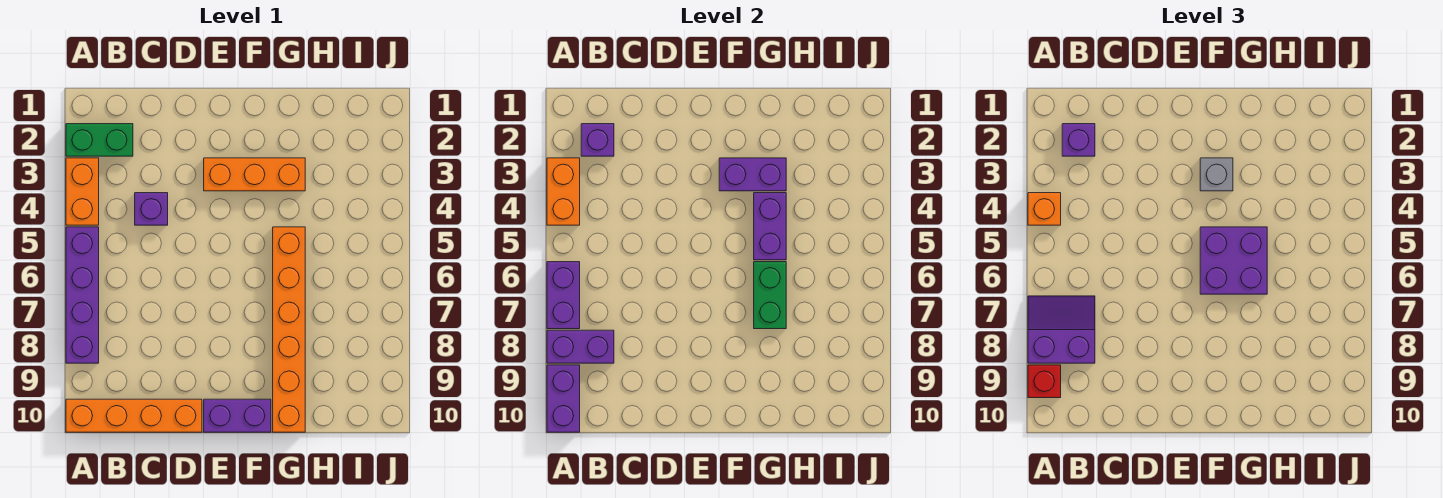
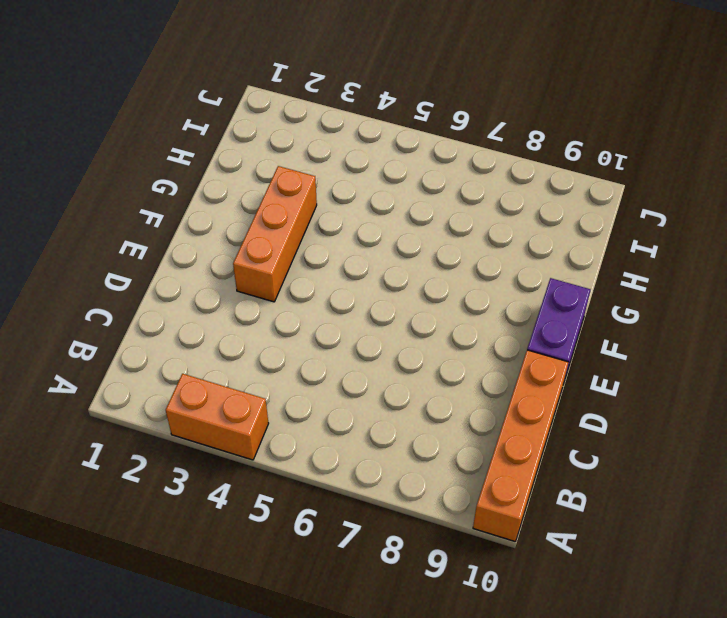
none -> green brick A2:B2 level 1
none -> purple brick A5:A8 level 1
none -> purple brick C4 level 1

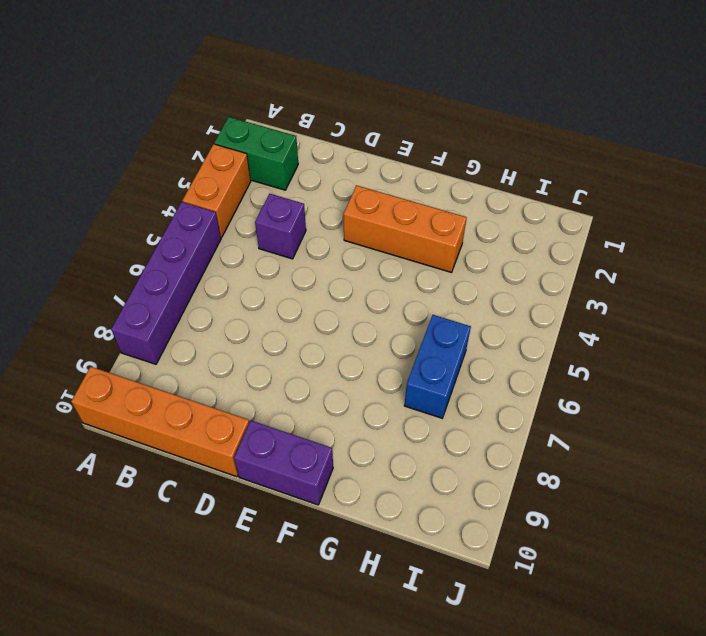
blue brick H6:H7 level 1 -> none
none -> orange brick G5:G10 level 1
none -> orange brick A3:A4 level 2
none -> purple brick A6:A7 level 2

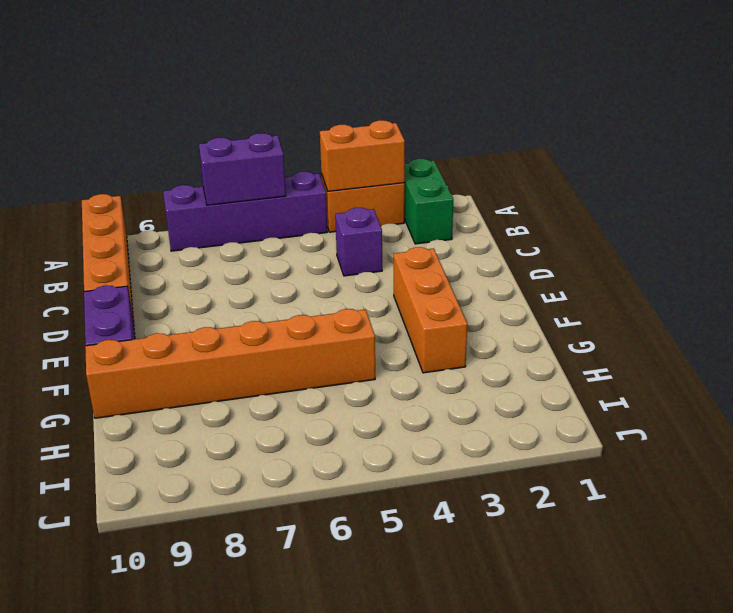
none -> purple brick A8:B8 level 2
none -> purple brick A9:A10 level 2
none -> purple brick B2 level 2

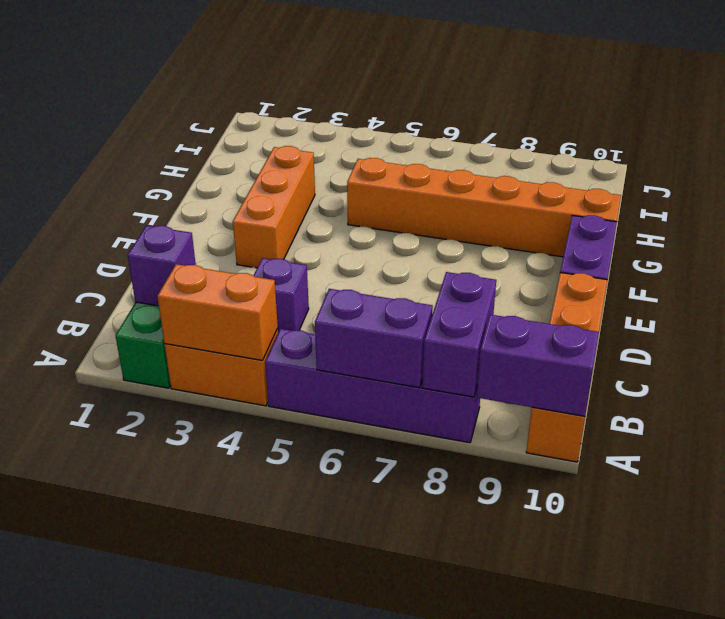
none -> purple brick F3:G3 level 2
none -> purple brick G4:G5 level 2
none -> green brick G6:G7 level 2

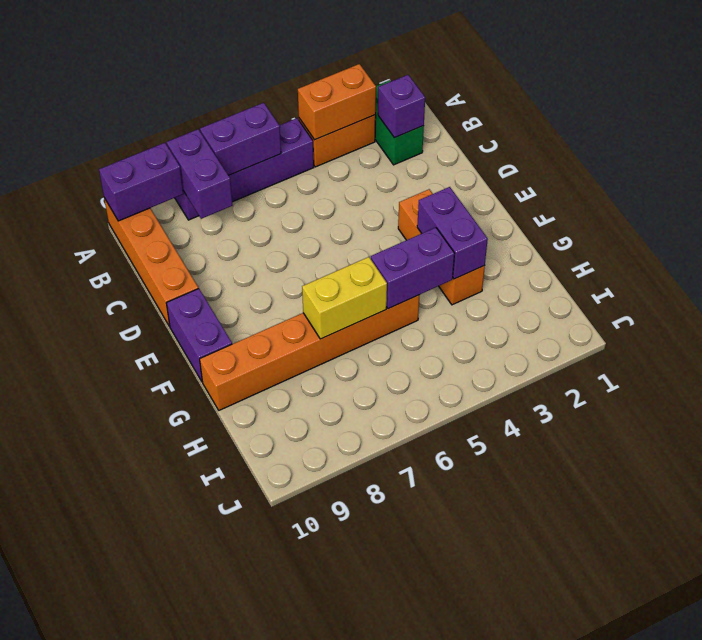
yellow brick G6:G7 level 2 -> green brick G6:G7 level 2
none -> purple brick C4 level 1
none -> orange brick A4 level 3
none -> purple slope A7:B8 level 3 top 8

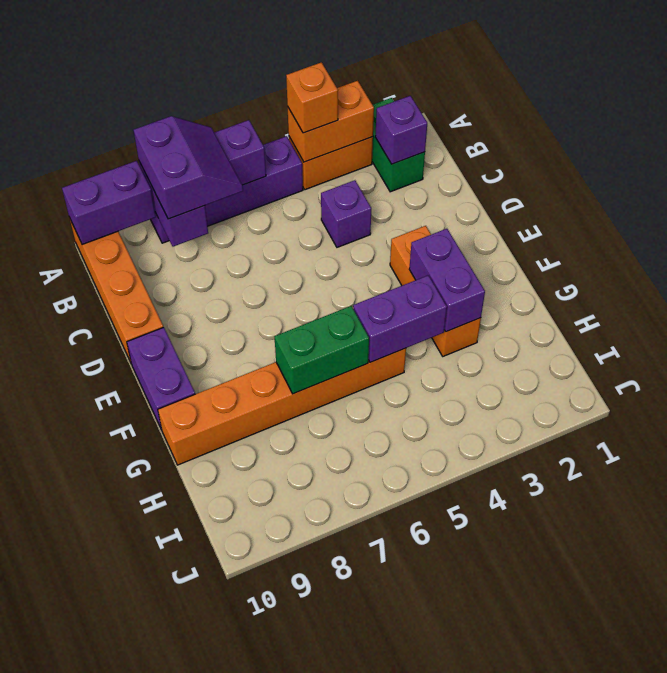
none -> red brick A9 level 3
none -> purple brick B2 level 3
none -> grey brick F3 level 3

